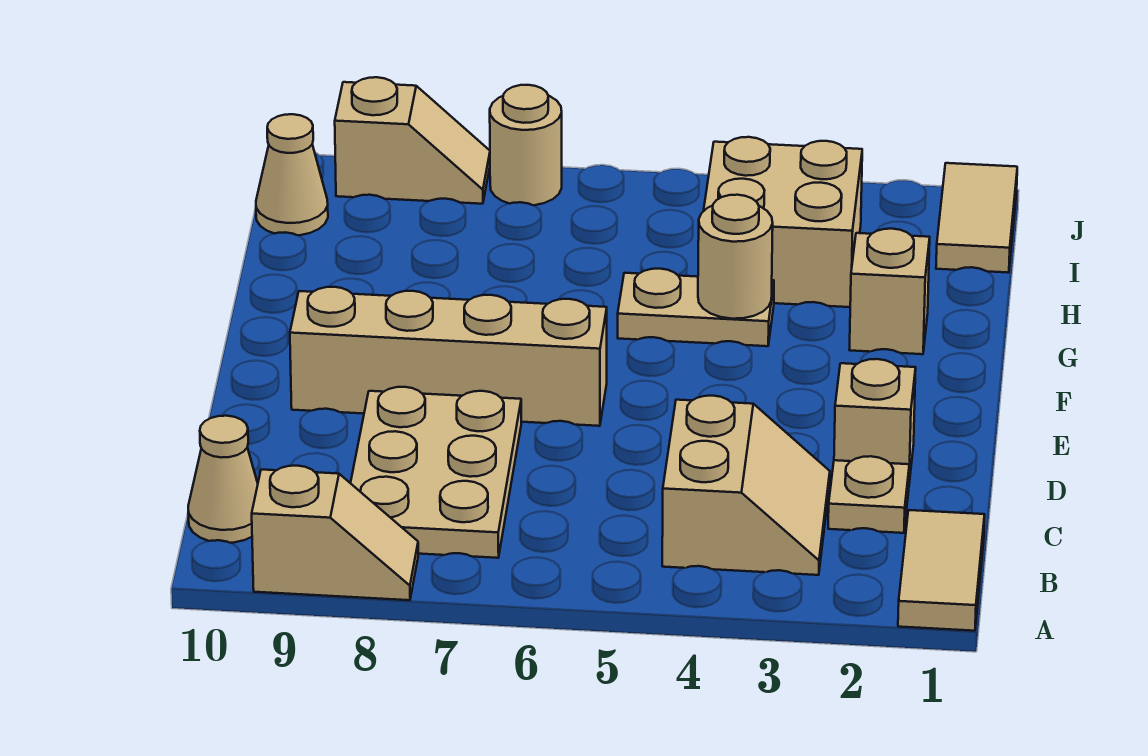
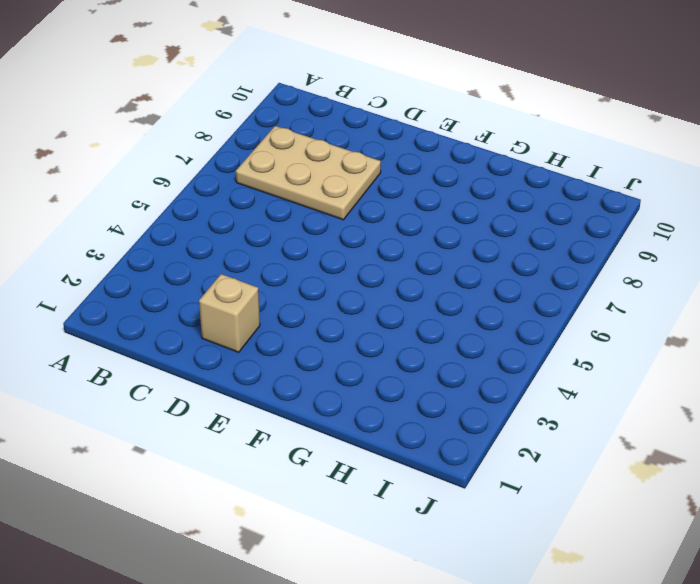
none -> tan tile A1:B1 level 1
none -> tan slope A8:A9 level 1 top 9
none -> tan slope B3:C4 level 1 top 4

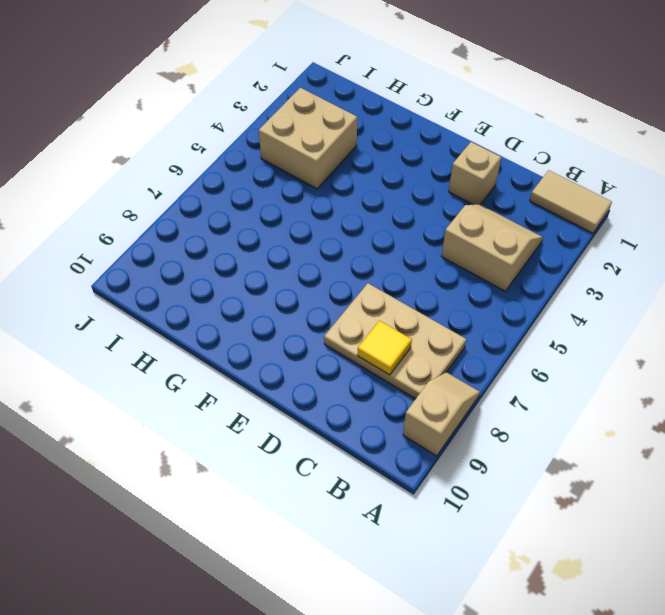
yellow tile C8 level 2 -> none
none -> tan cone B10 level 1
none -> tan plate C2 level 1
none -> tan brick E6:E9 level 1

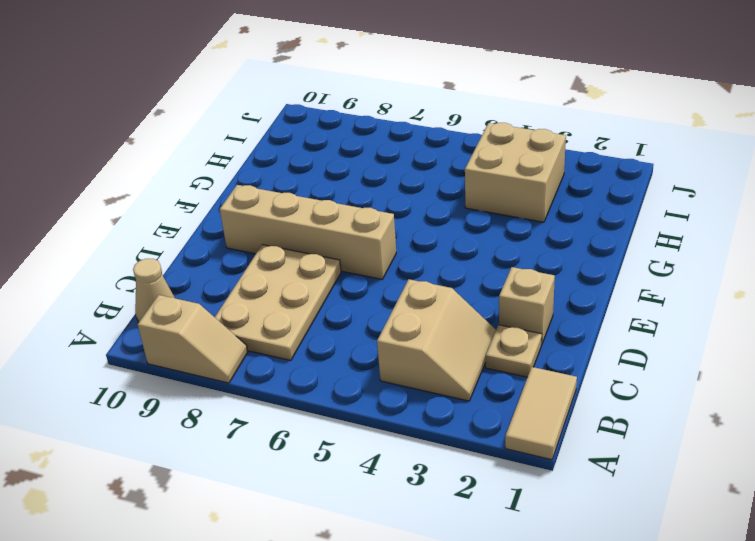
none -> tan brick G2 level 1
none -> tan plate G4:G5 level 1
none -> tan tile I1:J1 level 1

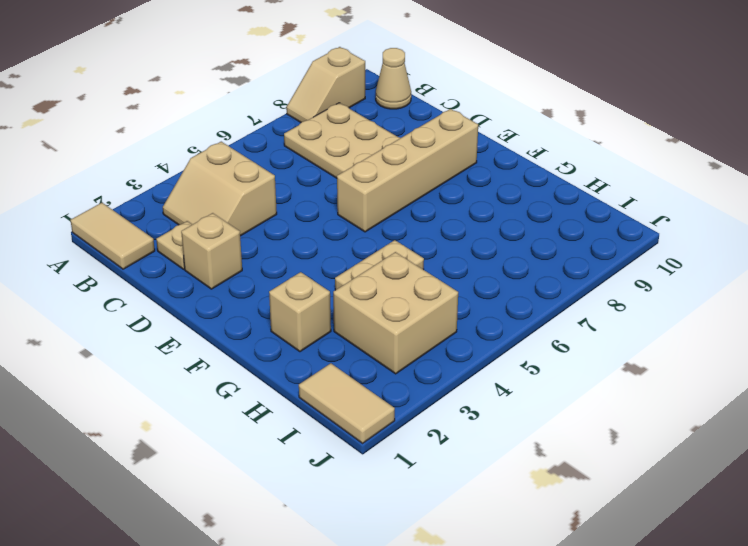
none -> tan cone I10 level 1
none -> tan round brick J7 level 1
none -> tan slope J8:J9 level 1 top 9

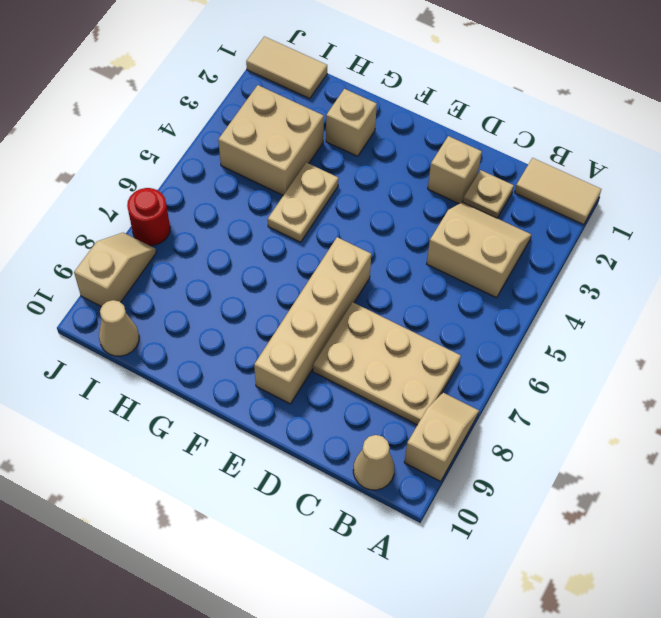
red round brick J7 level 1 -> tan round brick J7 level 1
none -> tan round brick G4 level 2

